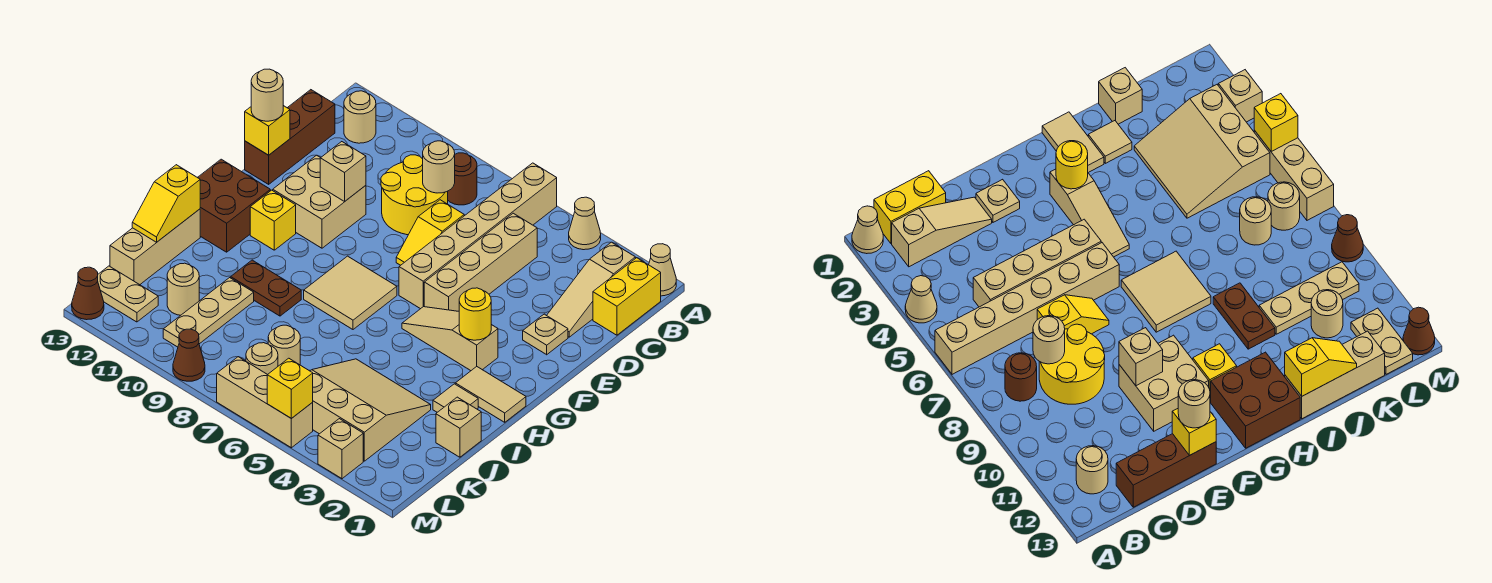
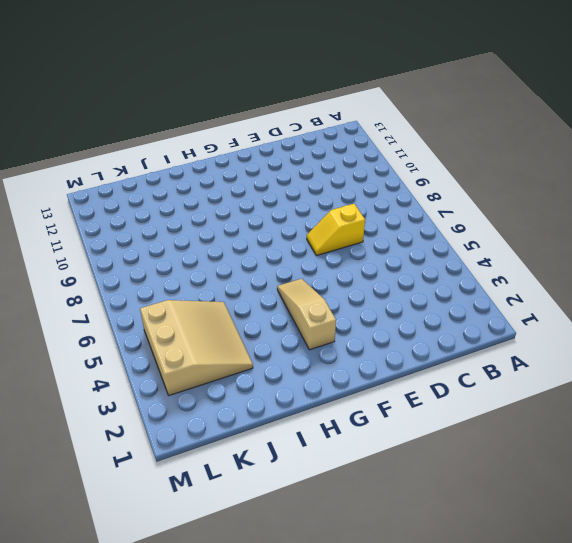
none -> tan cone A1 level 1
none -> tan cone A4 level 1
none -> tan brick A6:F6 level 1
none -> yellow brick B1:C1 level 1

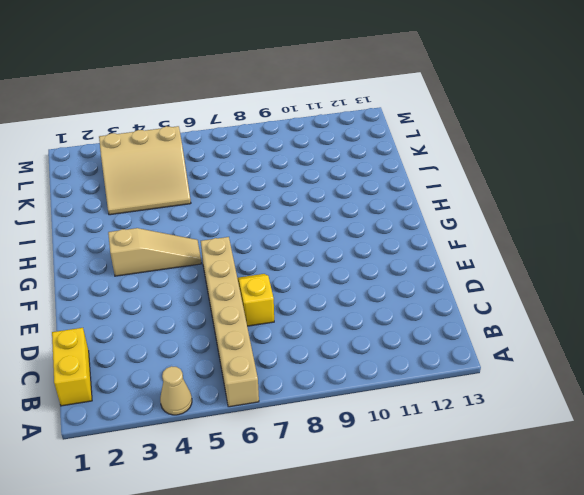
none -> tan cone A1 level 1
none -> tan slope B2:D2 level 1 top B
none -> brown round brick B8 level 1
none -> tan round brick B12 level 1

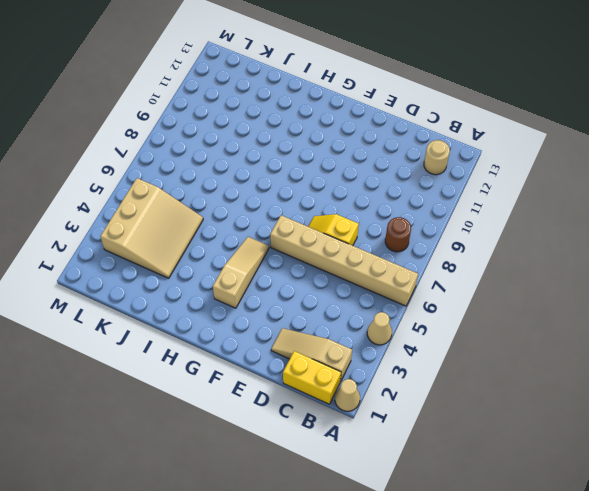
none -> tan brick C5:F5 level 1
none -> yellow round brick C8:D9 level 1
none -> brown brick C13:E13 level 1
none -> tan plate E2 level 1

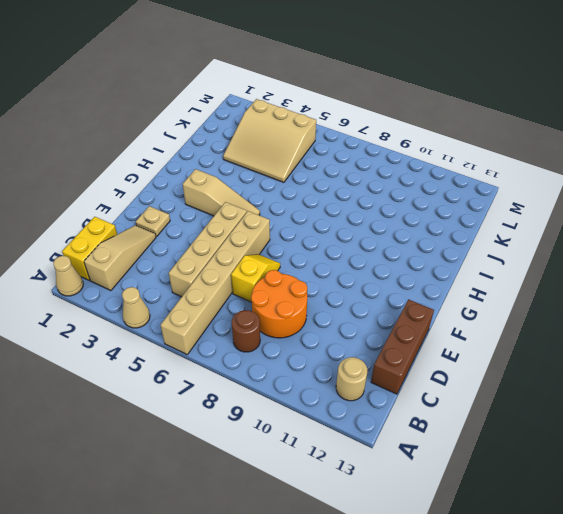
orange round brick C8:D9 level 1 -> yellow round brick C8:D9 level 1
none -> tan brick E10:F11 level 1
none -> tan tile G7:H8 level 1
none -> yellow brick G11 level 1
none -> brown brick G12:H13 level 1

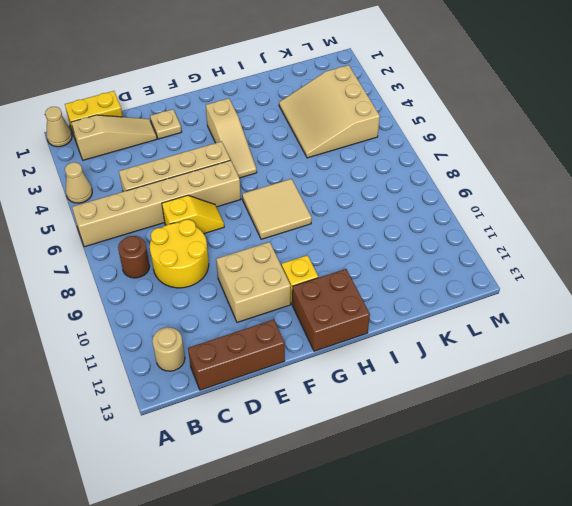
none -> tan tile H1:H2 level 1
none -> tan tile I2 level 1
none -> brown plate I9:I10 level 1
none -> tan brick I13:K13 level 1

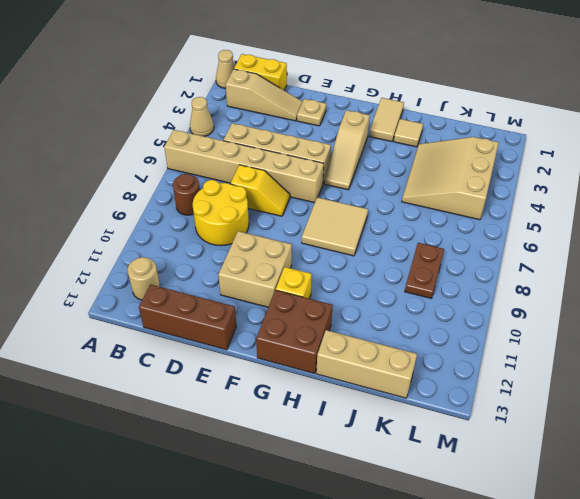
brown plate K8:K9 level 1 -> brown plate I9:I10 level 1
none -> tan brick J1 level 1
none -> tan plate J10:L10 level 1
none -> tan round brick K7 level 1
none -> tan round brick K11 level 1

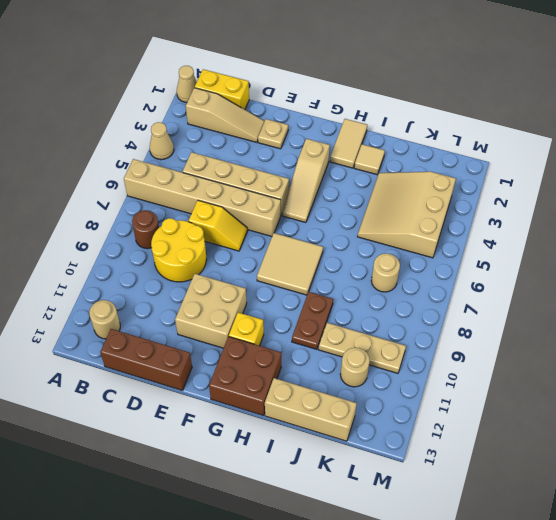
none -> tan brick J1 level 1
none -> tan round brick L7 level 1
none -> tan plate L12:L13 level 1
none -> tan brick M3 level 1

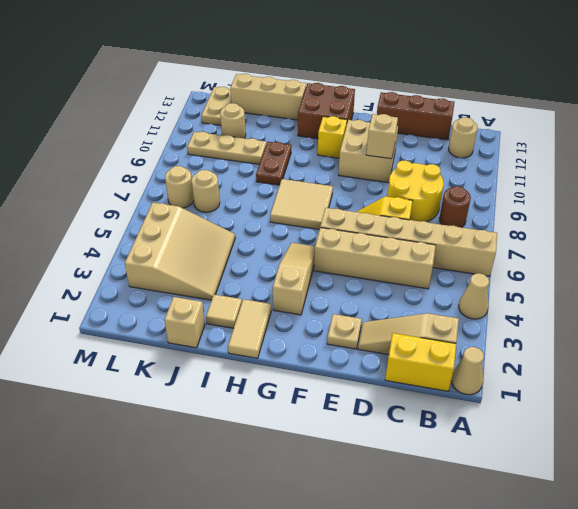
none -> tan brick M3 level 1
none -> tan brick M5:M7 level 1
none -> brown cone M9 level 1
none -> brown cone M13 level 1

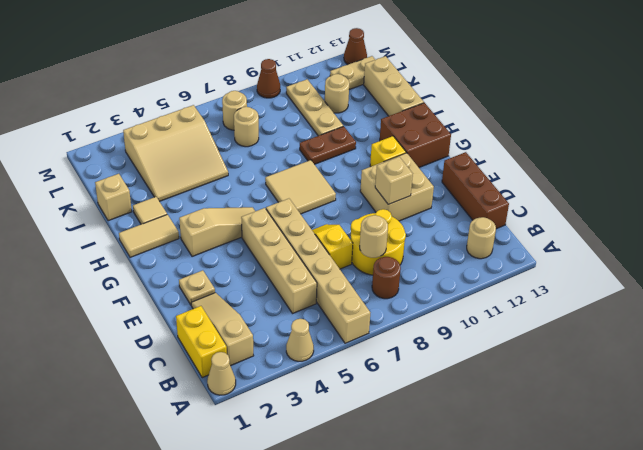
none -> tan brick M3 level 1
none -> tan brick M5:M7 level 1
none -> yellow brick E13 level 2
none -> yellow round brick G3 level 2

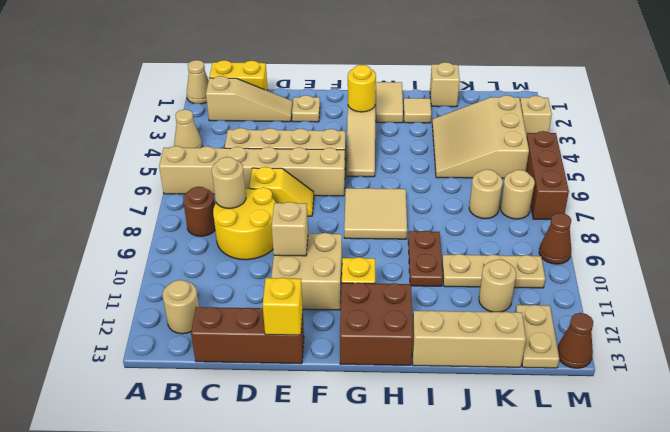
brown brick M5:M7 level 1 -> tan brick M5:M7 level 1
none -> yellow slope I13:J13 level 2 top I
none -> yellow brick M5 level 2
none -> tan round brick E13 level 3

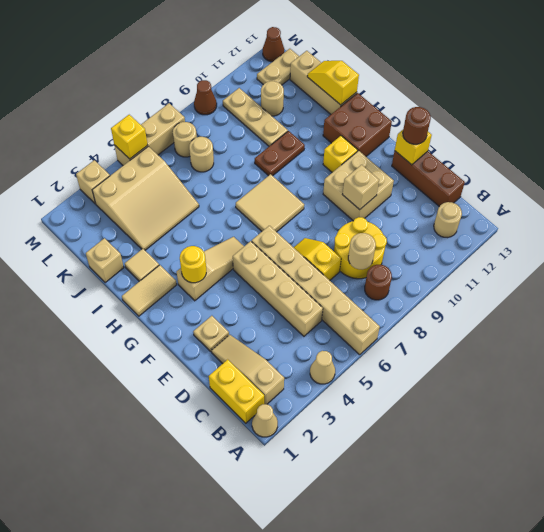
brown round brick E13 level 3 -> tan round brick E13 level 3

